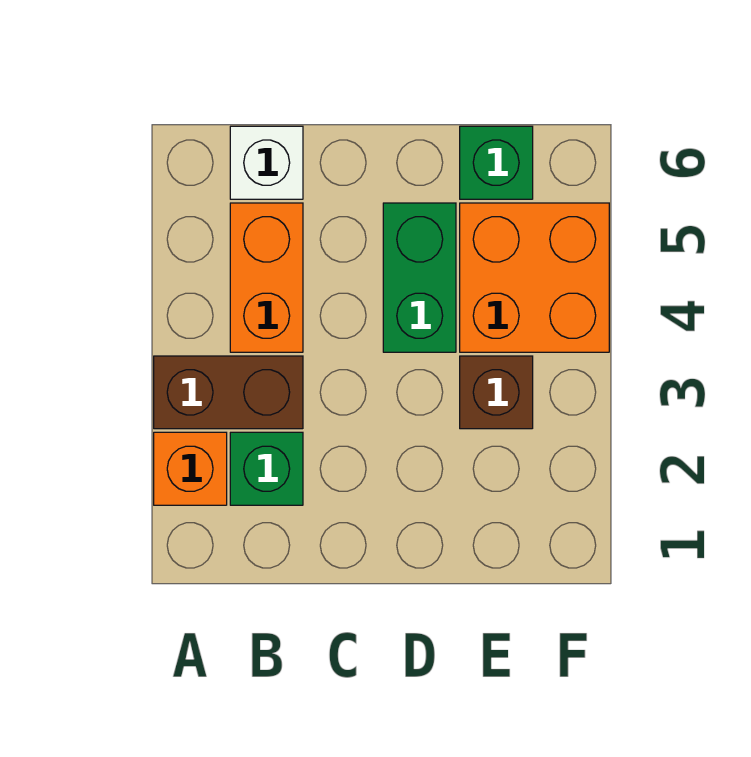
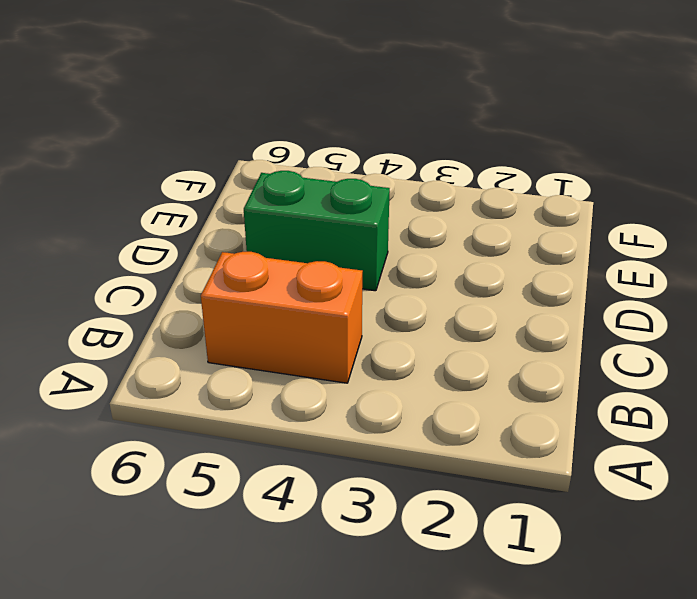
none -> orange brick A2 level 1
none -> brown brick A3:B3 level 1

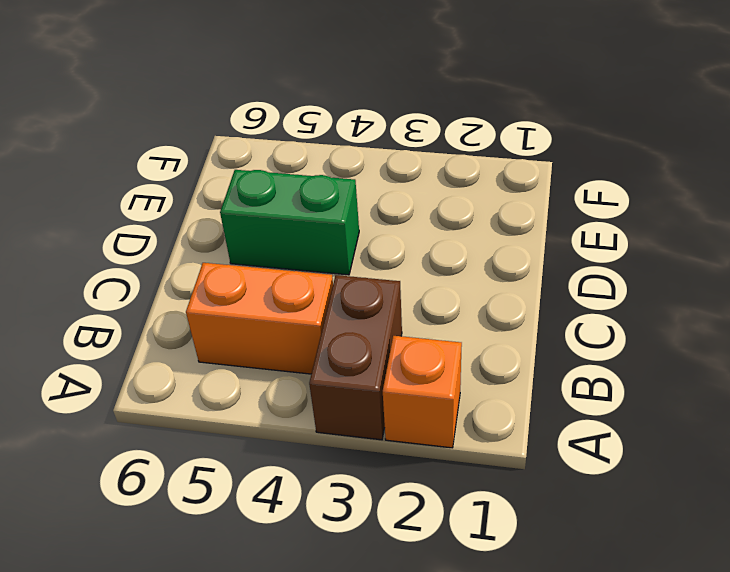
none -> green brick B2 level 1
none -> white brick B6 level 1

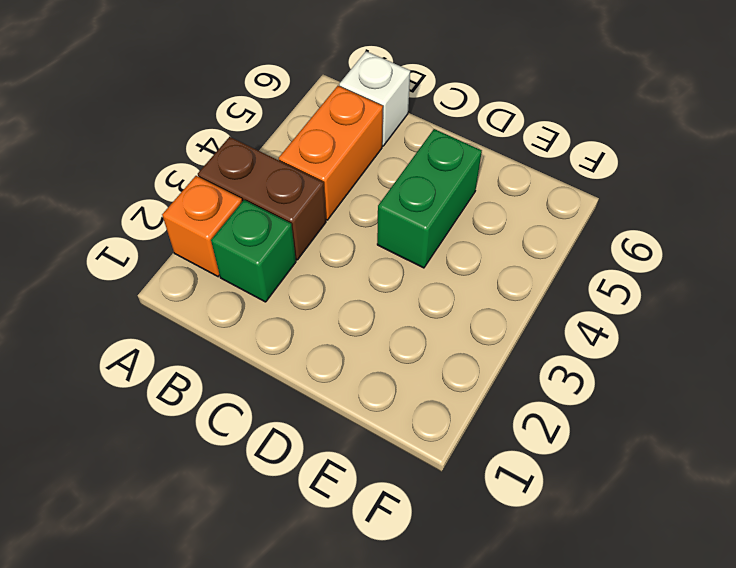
none -> brown brick E3 level 1
none -> orange brick E4:F5 level 1

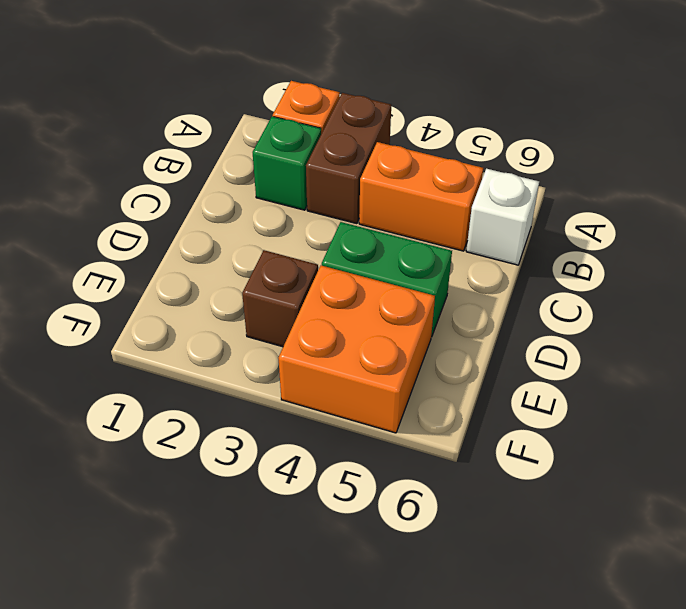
none -> green brick E6 level 1

